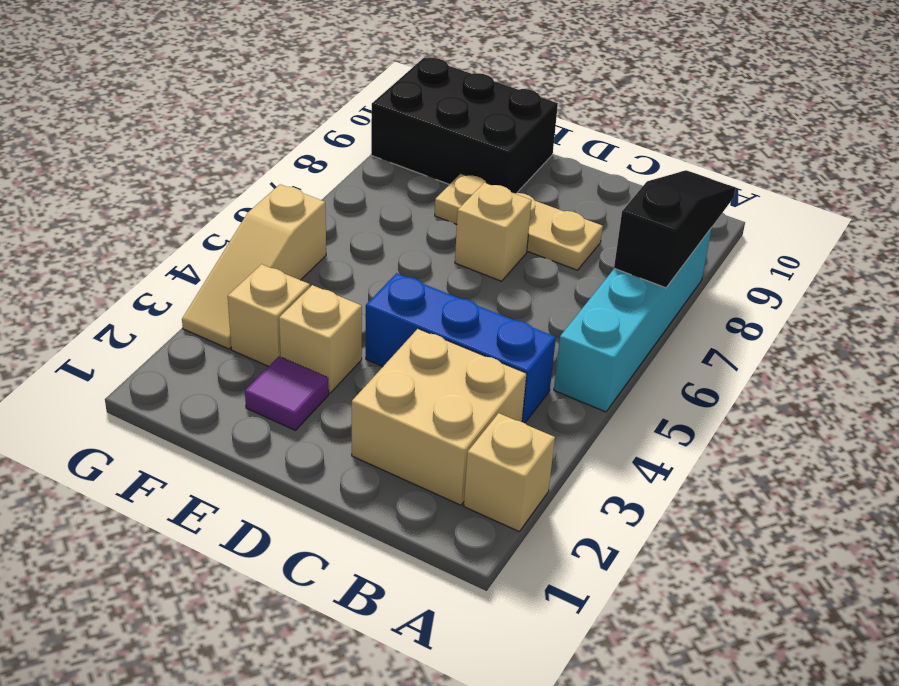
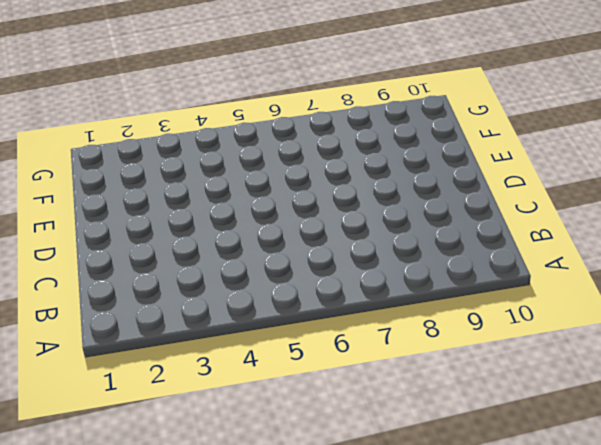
none -> tan brick A2 level 1
none -> cyan brick A5:A8 level 1
none -> tan brick B2:C3 level 1

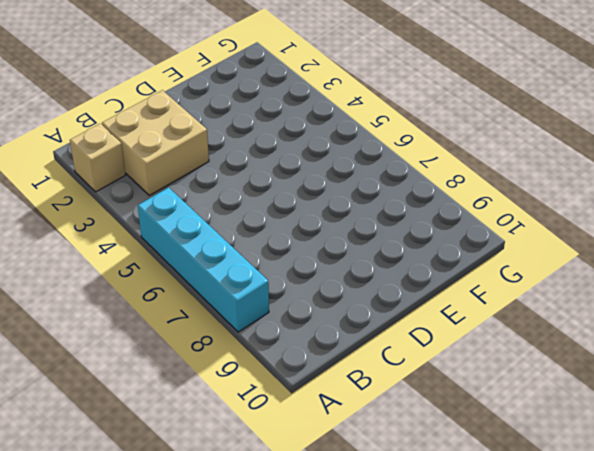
none -> blue brick B4:D4 level 1
none -> tan plate C8:E8 level 1
none -> tan brick D7 level 1

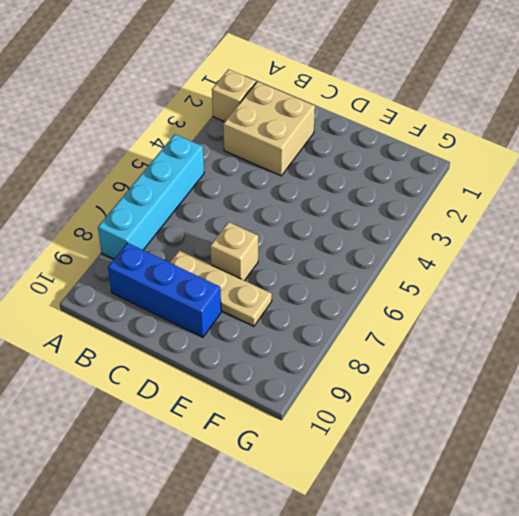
blue brick B9:D9 level 1 -> blue brick B4:D4 level 1
none -> purple tile E2 level 1
none -> tan brick E3 level 1
none -> black brick E9:G10 level 1

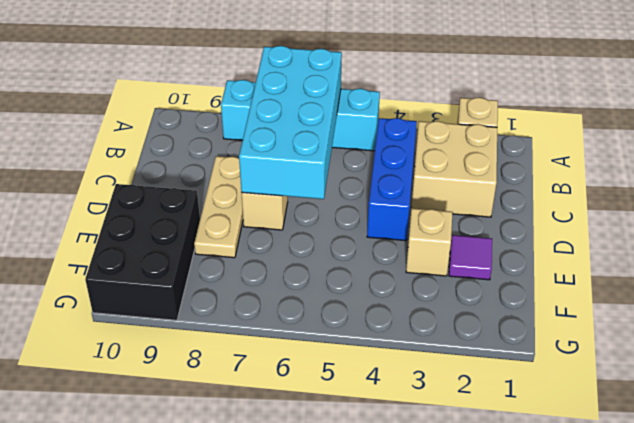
cyan brick A6:D7 level 2 -> black slope A7:A9 level 2 top 7
none -> tan brick F3 level 1
none -> tan slope G3:G5 level 1 top 5

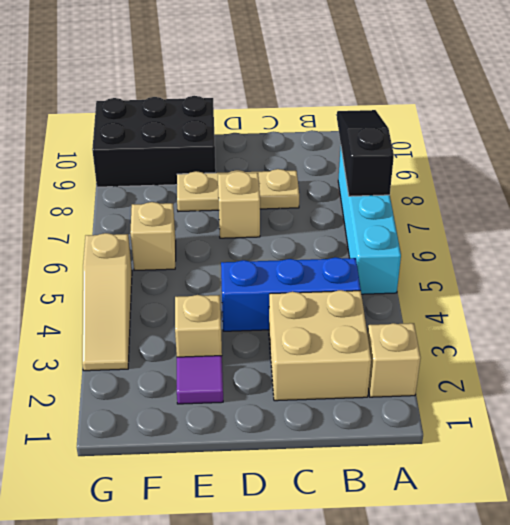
tan brick F6 level 1 -> tan brick F3 level 1

